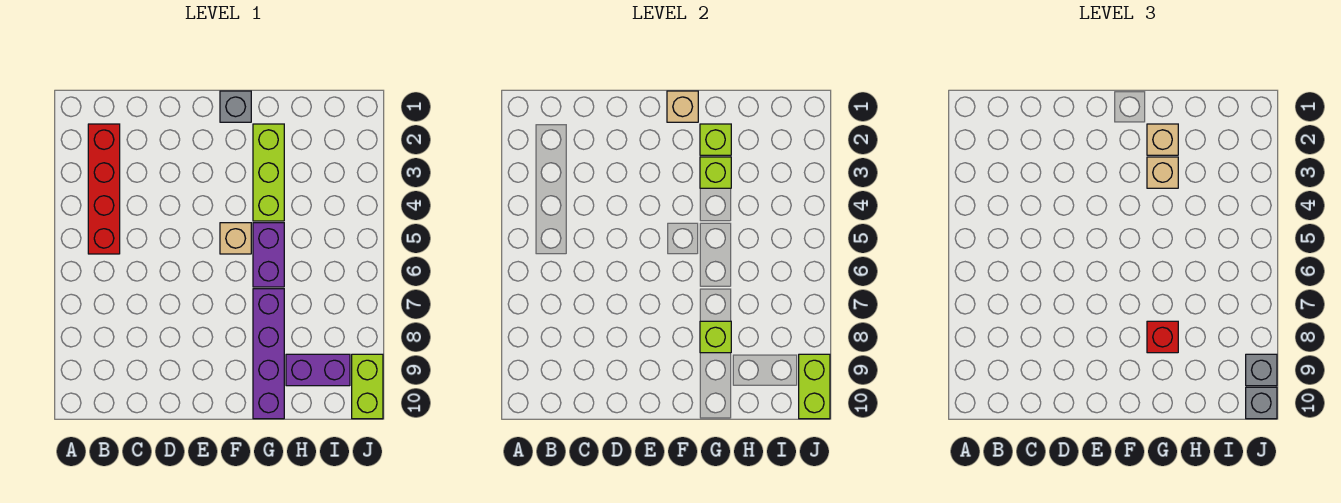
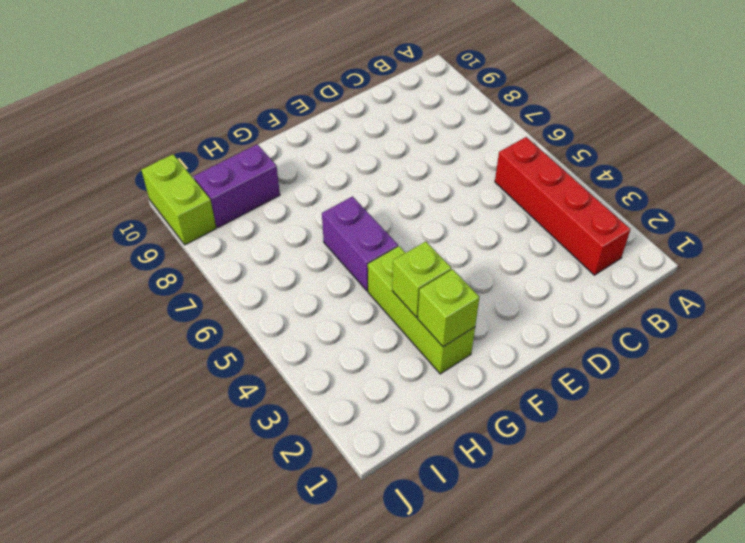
none -> grey brick F1 level 1
none -> tan brick F5 level 1
none -> purple brick G7:G10 level 1

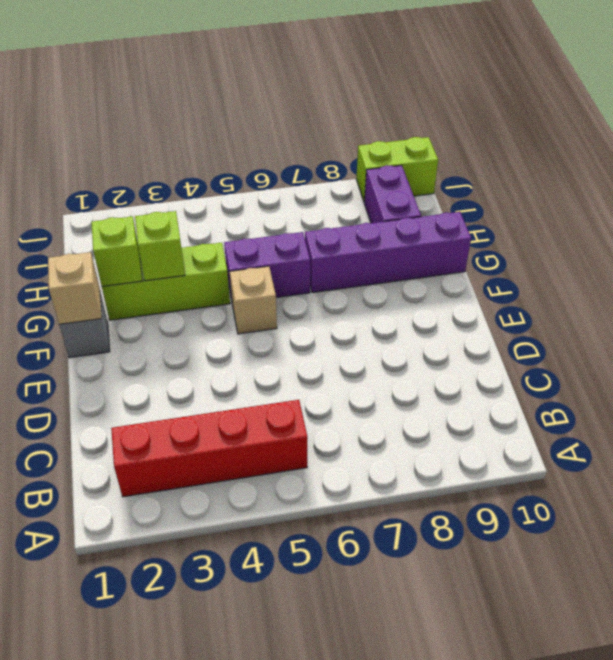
none -> lime brick G8 level 2
none -> lime brick J9:J10 level 2
none -> tan brick G2 level 3

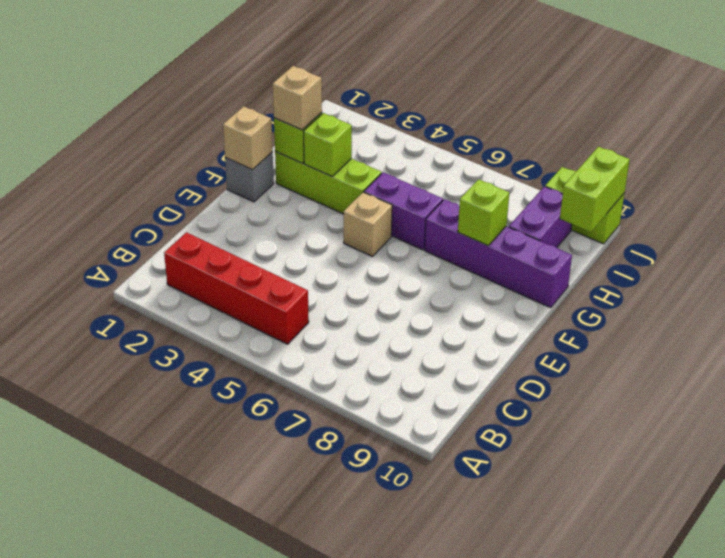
lime brick I10:J10 level 2 -> lime brick J9:J10 level 2
none -> tan brick G3 level 3
none -> red brick G8 level 3
none -> grey brick J9 level 3

